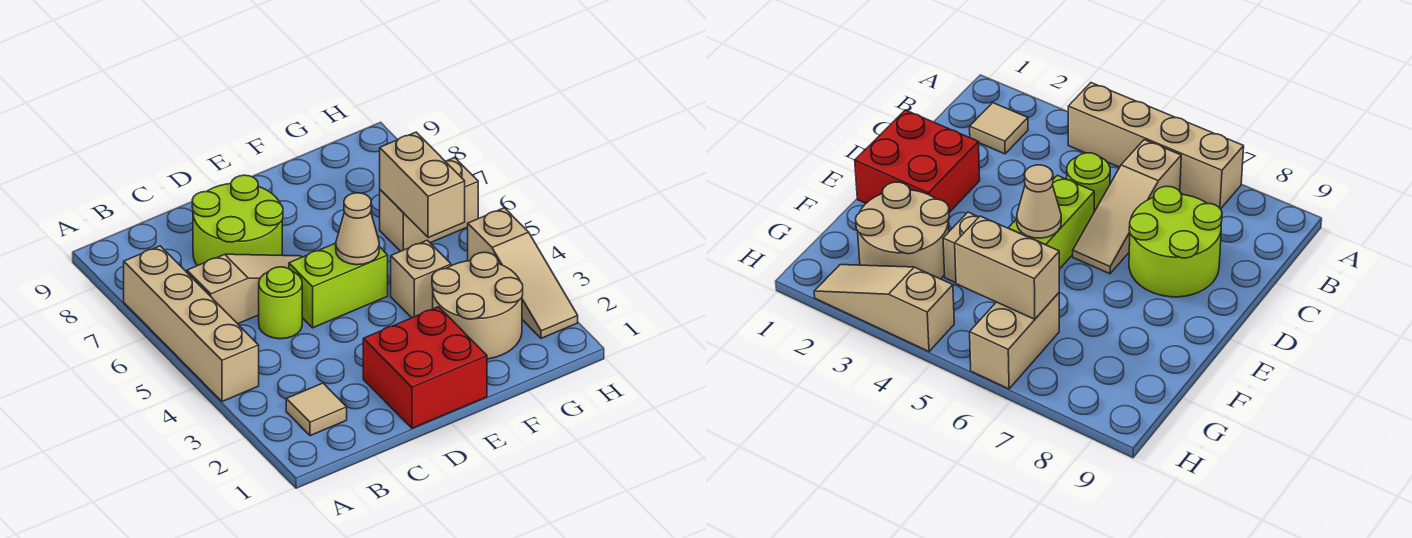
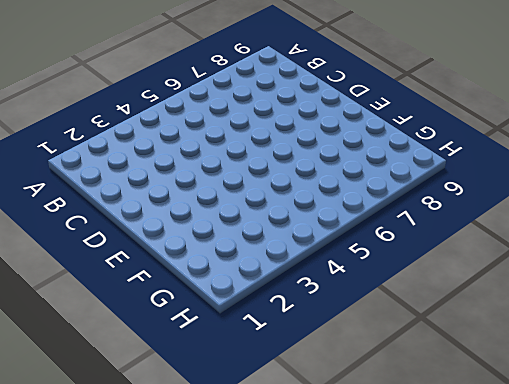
none -> tan brick A4:A7 level 1
none -> tan tile B2 level 1
none -> tan slope B6:D6 level 1 top B

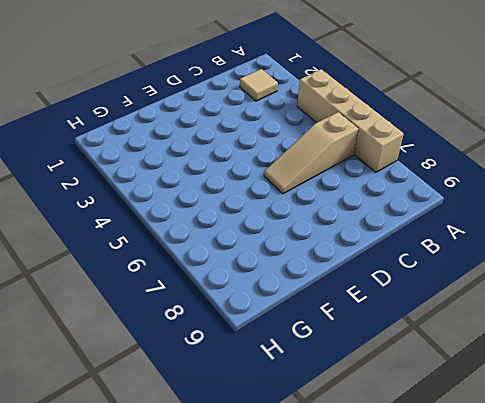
none -> lime round brick C5 level 1
none -> lime round brick C7:D8 level 1
none -> red brick D1:E2 level 1

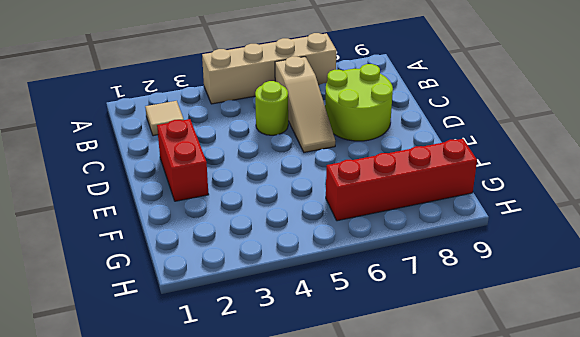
red brick D2:E2 level 1 -> red brick D1:E2 level 1
red brick G6:G9 level 1 -> tan brick G6:H6 level 1
none -> lime brick D5:E5 level 1
none -> tan round brick F2:G3 level 1
none -> tan brick F4 level 1

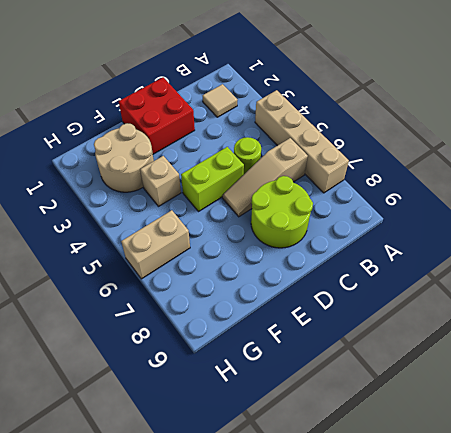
none -> tan slope H2:H4 level 1 top 4
none -> tan cone E5 level 2
none -> tan brick G5:G6 level 2

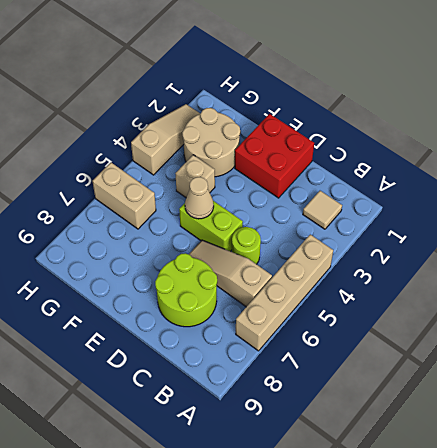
none -> tan brick G5:G6 level 2

